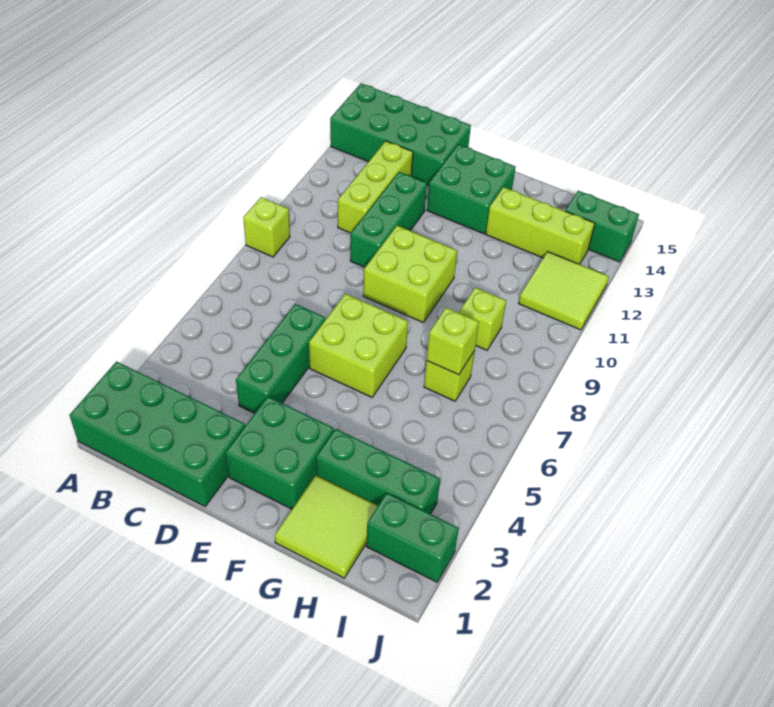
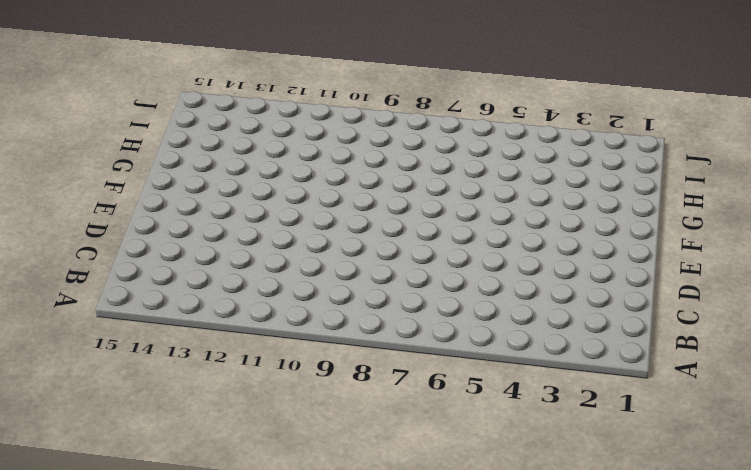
none -> green brick A1:D2 level 1
none -> lime brick A9 level 1
none -> green brick A14:D15 level 1

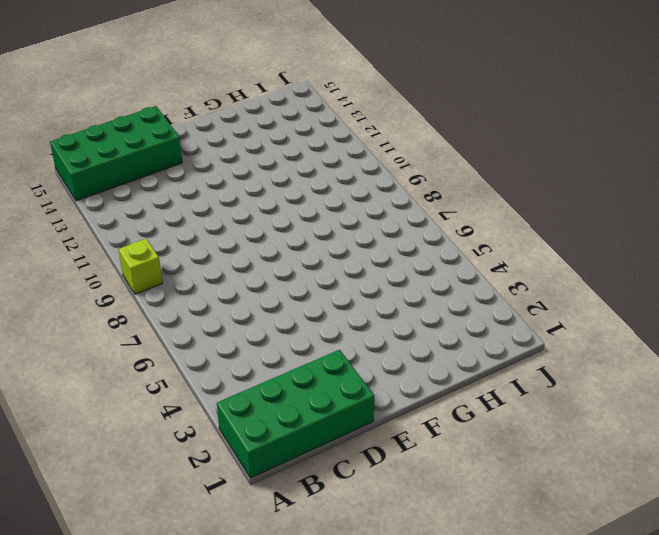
none -> lime brick C11:C13 level 1
none -> green brick D4:D6 level 1
none -> green brick D10:D12 level 1

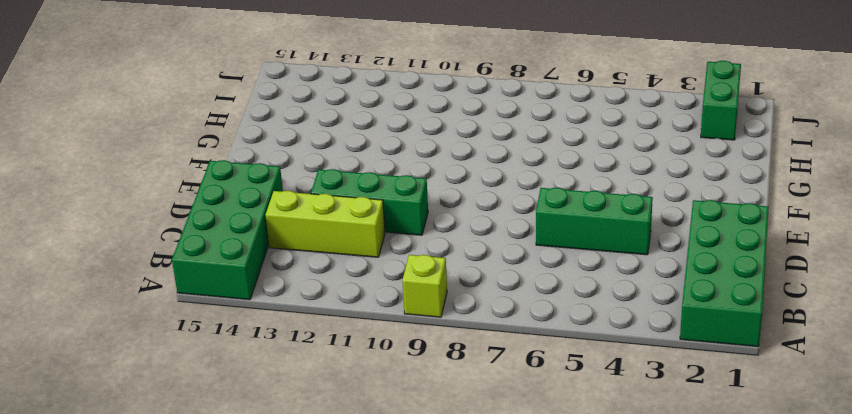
none -> green brick E2:F3 level 1
none -> lime brick E6:F7 level 1
none -> lime brick E9:F10 level 1

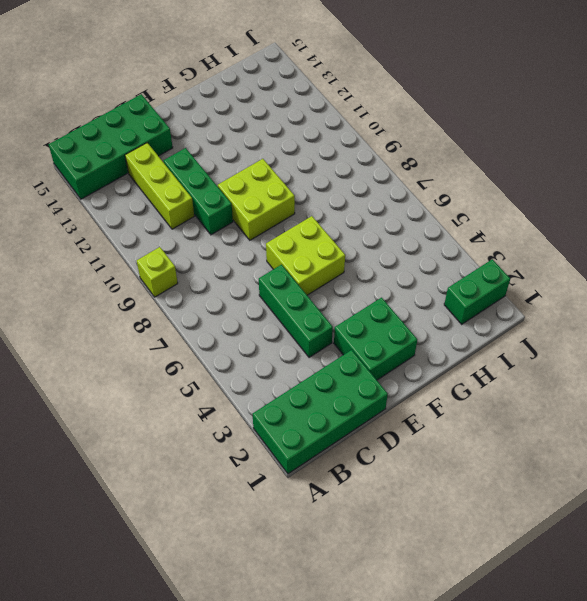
none -> green brick E13:F14 level 1
none -> lime tile G1:H2 level 1
none -> green brick G3:I3 level 1

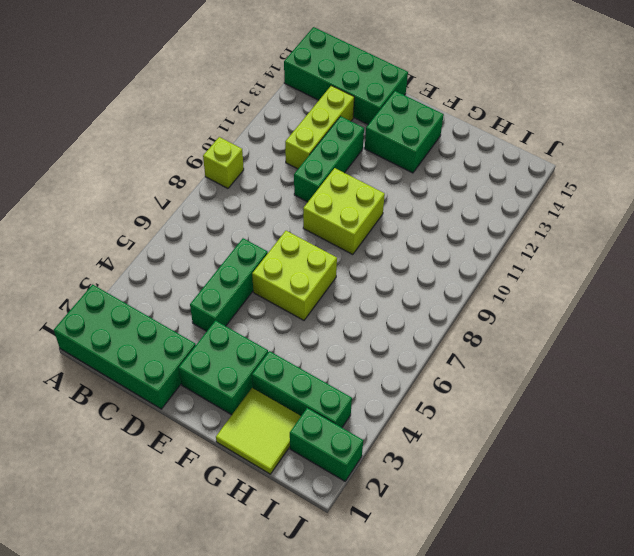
none -> lime brick G13:I13 level 1
none -> lime brick H7 level 1
none -> lime brick H9 level 1

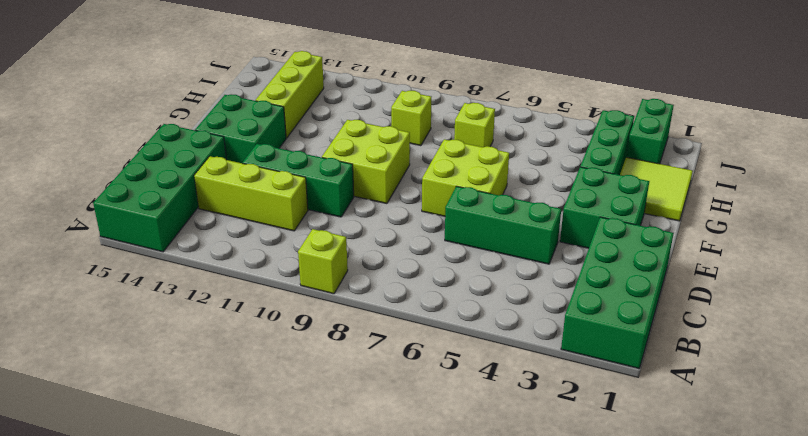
none -> lime tile I11:J12 level 1
none -> green brick I14:J14 level 1
none -> lime brick H7 level 2

